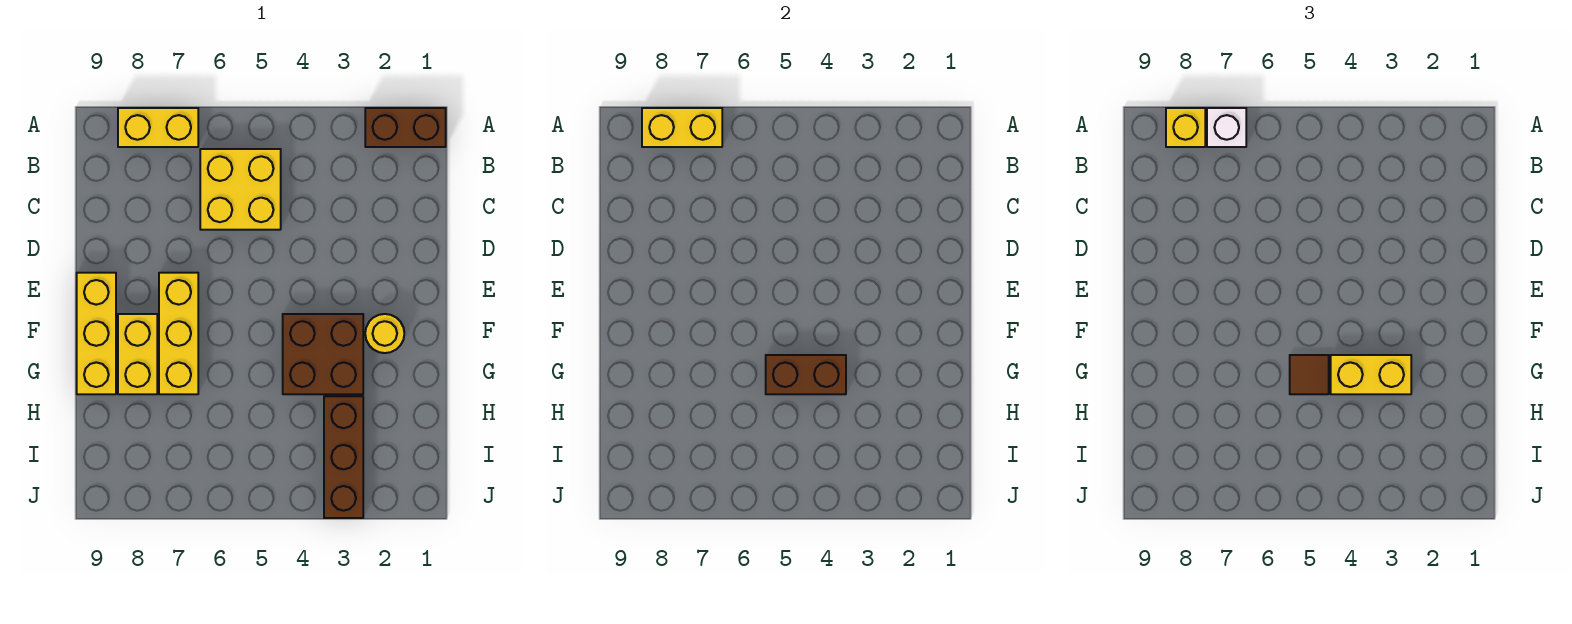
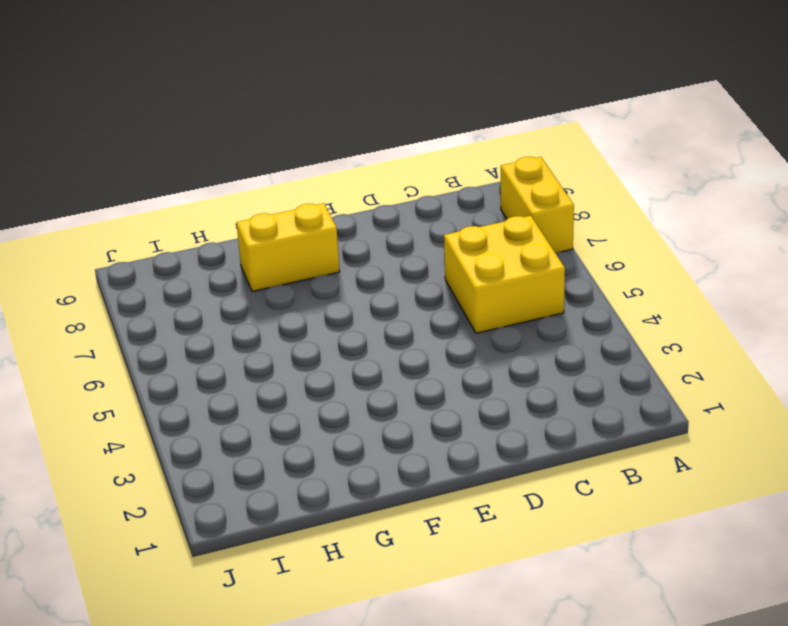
none -> brown brick A1:A2 level 1
none -> yellow brick E7:G7 level 1
none -> yellow brick E9:G9 level 1

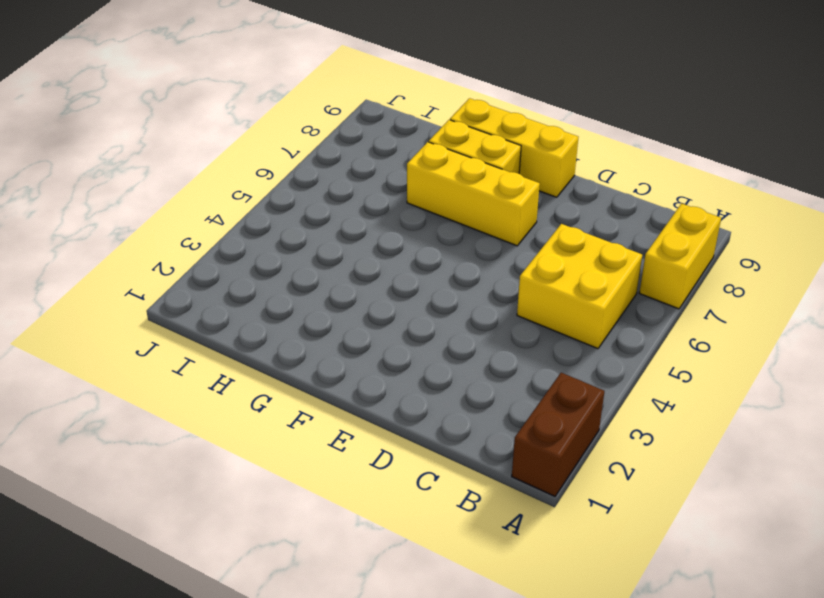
none -> yellow round brick F2 level 1
none -> brown brick F3:G4 level 1
none -> brown brick H3:J3 level 1

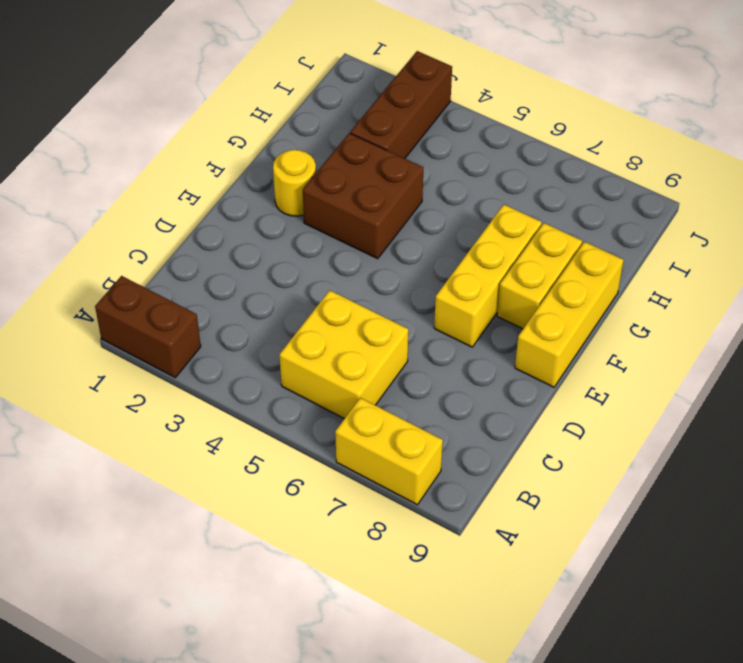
none -> yellow brick A7:A8 level 2
none -> brown brick G4:G5 level 2
none -> white brick A7 level 3

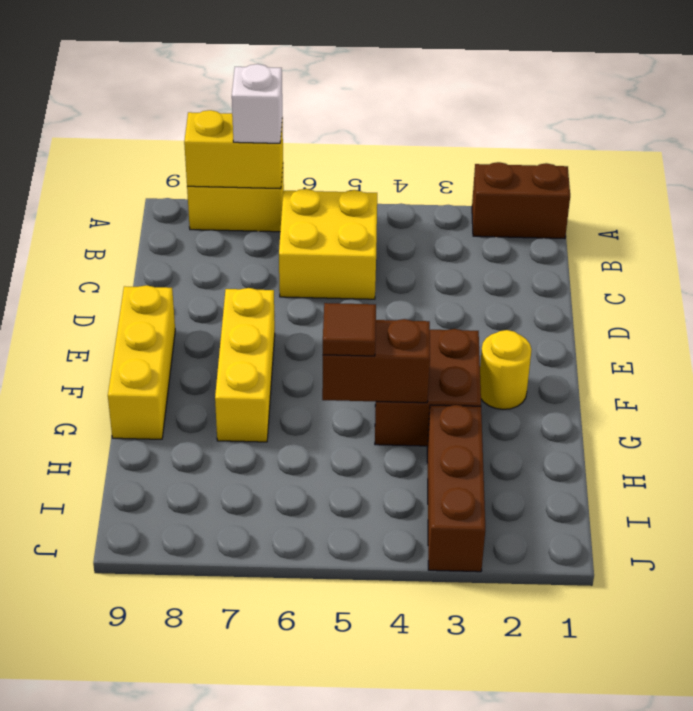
none -> yellow brick F8:G8 level 1
none -> yellow brick A8 level 3
none -> yellow brick G3:G4 level 3

